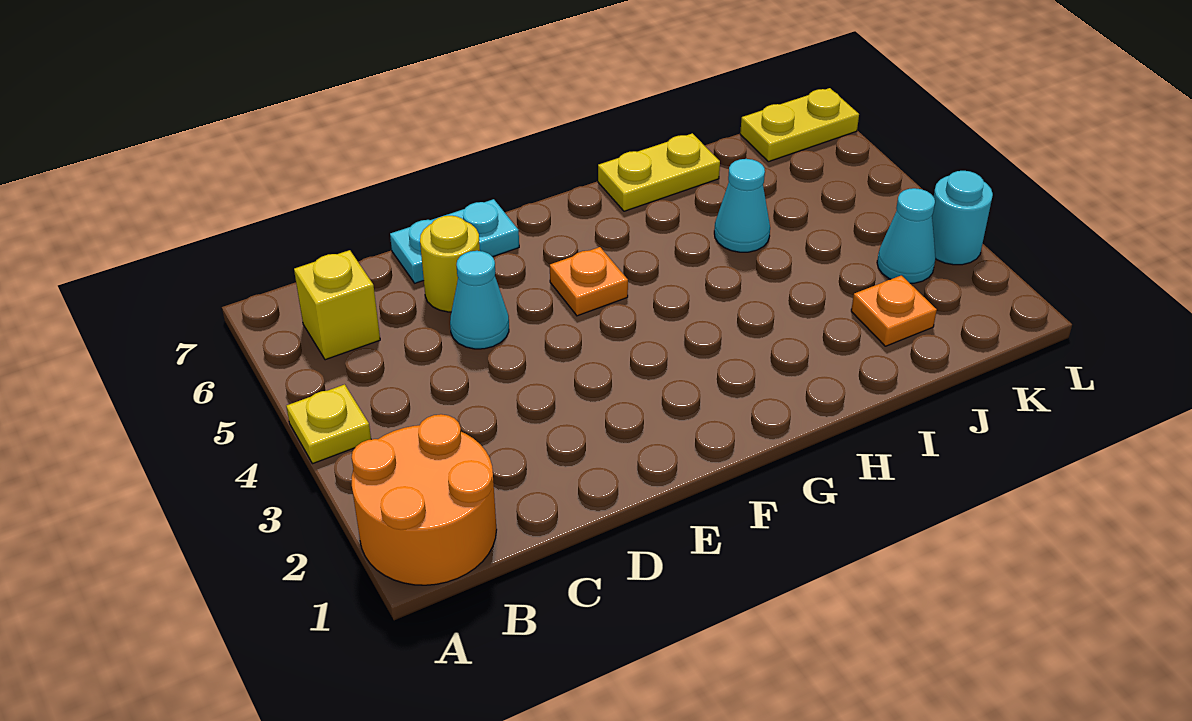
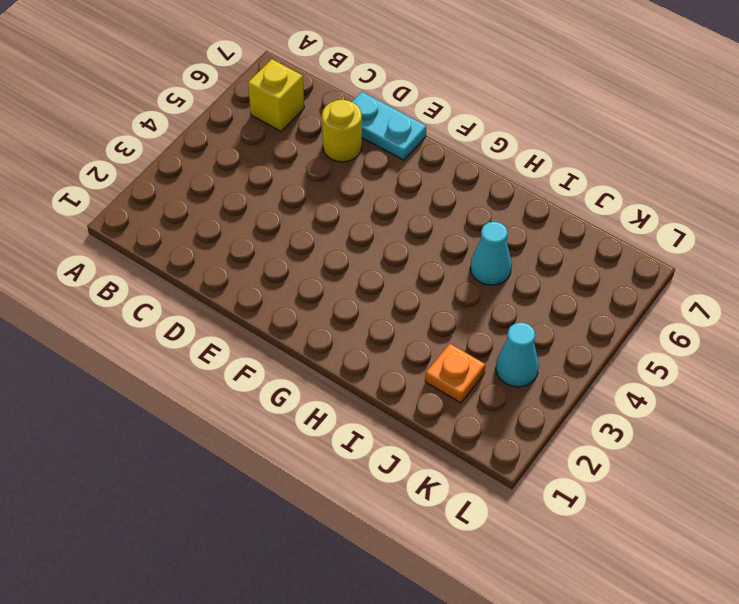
none -> orange round brick A1:B2 level 1
none -> yellow plate A4 level 1
none -> cyan cone D5 level 1

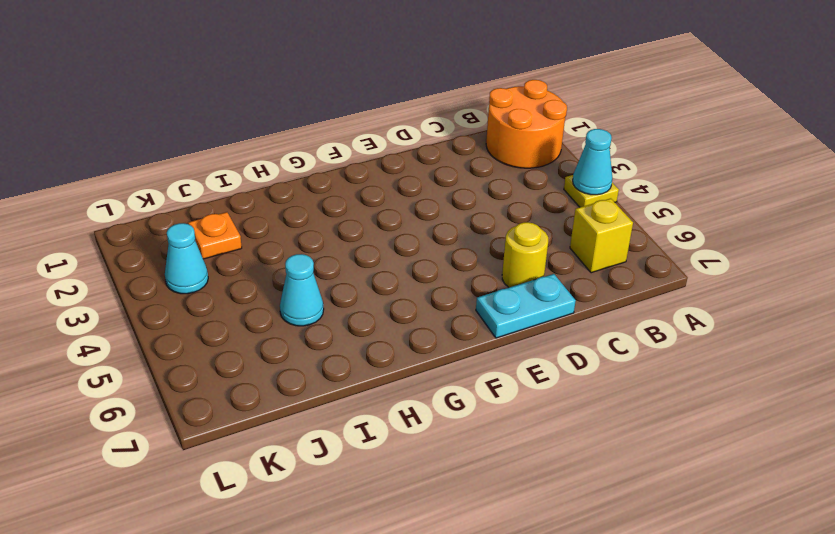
cyan cone A4 level 2 -> cyan cone D5 level 1
none -> orange plate F5 level 1
none -> yellow plate H7:I7 level 1
none -> yellow plate K7:L7 level 1

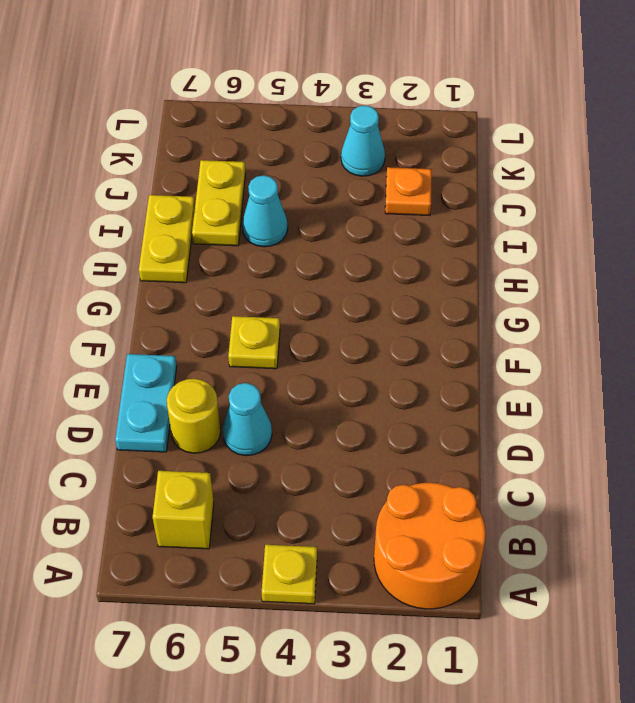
yellow plate F5 level 1 -> orange plate F5 level 1
yellow plate I6:J6 level 1 -> yellow plate K7:L7 level 1
none -> cyan round brick L3 level 1

